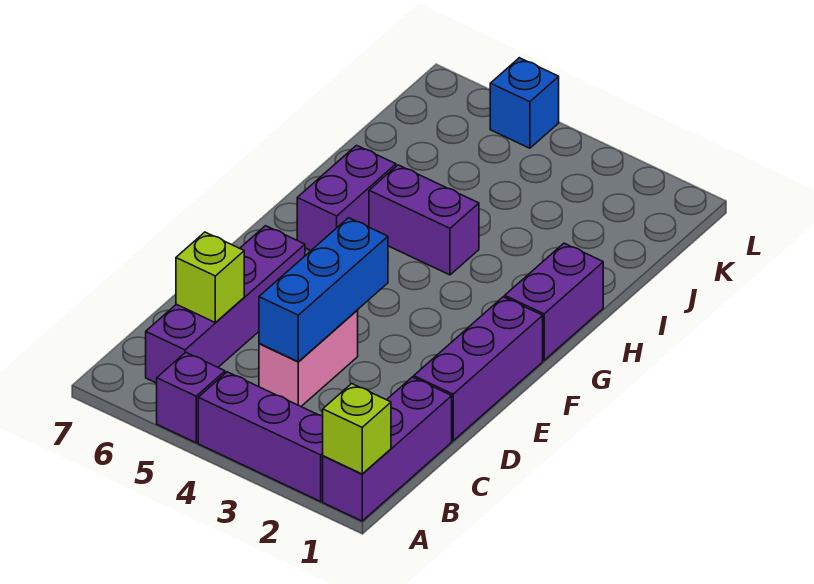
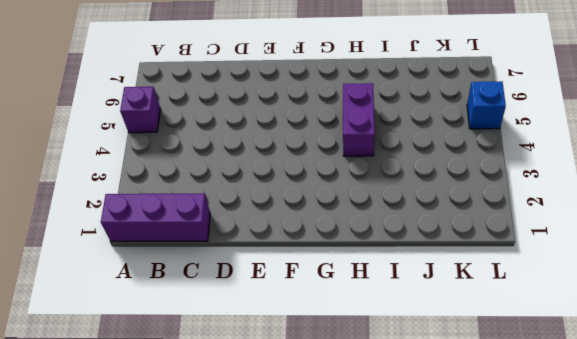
none -> purple brick A2:A4 level 1
none -> purple brick B6:E6 level 1
none -> pink brick C4:D4 level 1

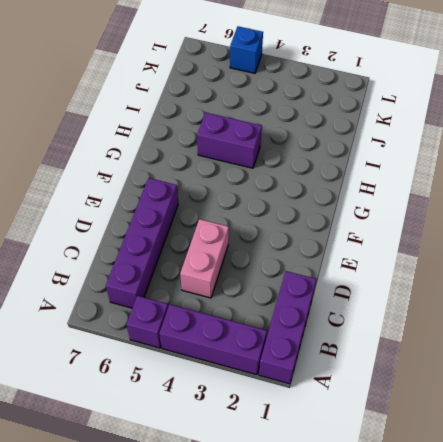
none -> purple brick D1:F1 level 1
none -> purple brick G1:H1 level 1
none -> purple brick G6:H6 level 1

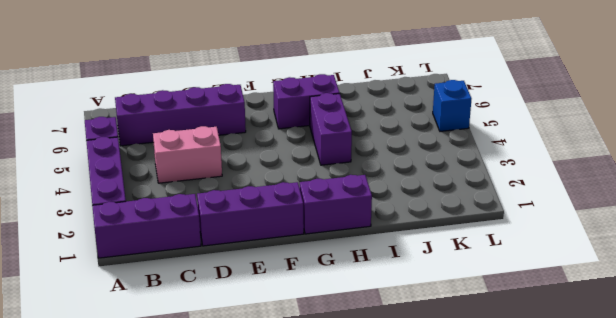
none -> lime brick A1 level 2
none -> blue brick C4:E4 level 2
none -> lime brick C6 level 2

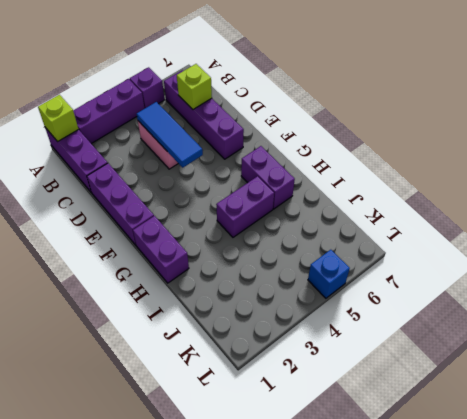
blue tile C4:E4 level 2 -> blue brick C4:E4 level 2

